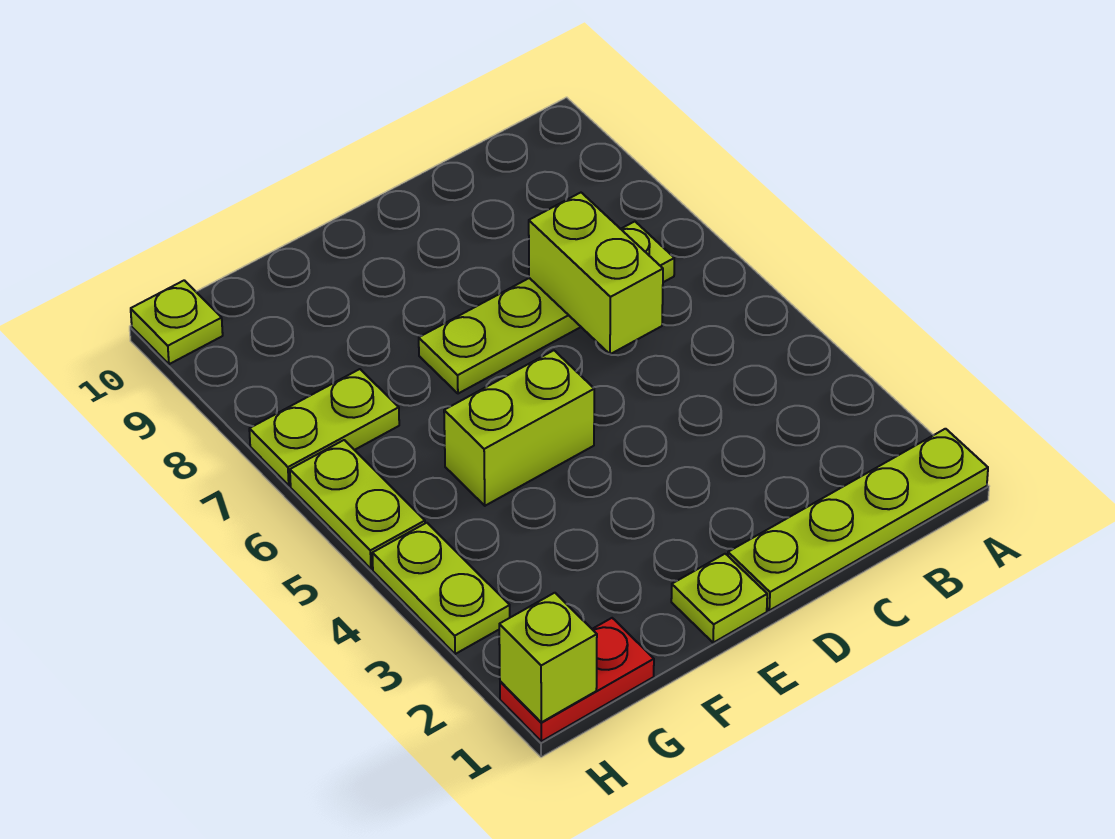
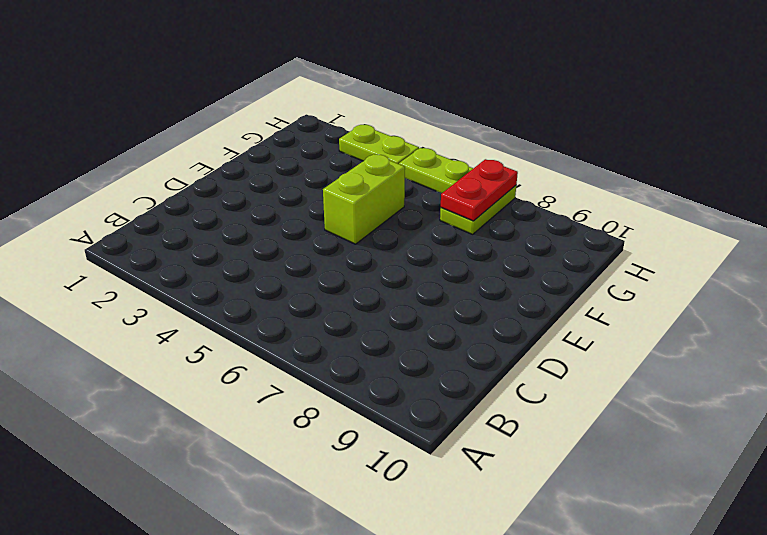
red plate G7:H7 level 2 -> red plate G1:H1 level 1
none -> lime plate A1:D1 level 1
none -> lime plate B7:E7 level 1

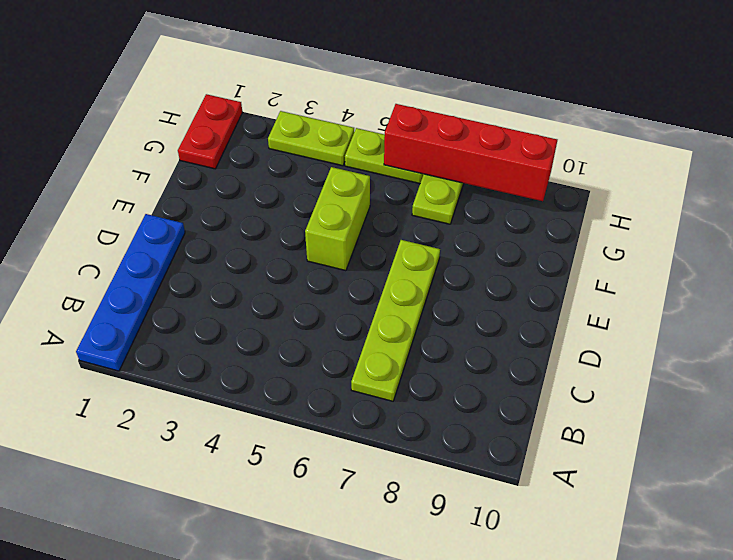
blue plate A1:D1 level 1 -> lime plate A1:D1 level 1
red brick H6:H9 level 2 -> none
none -> lime plate E1 level 1
none -> lime plate H10 level 1

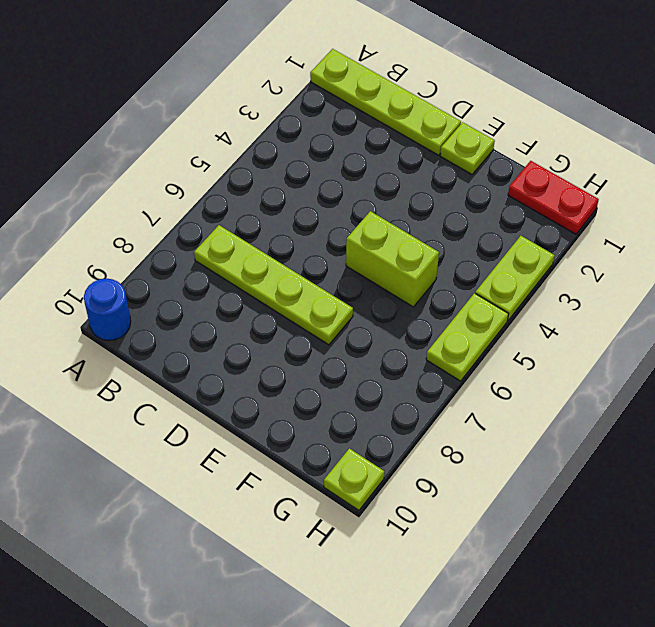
blue round brick A10 level 1 -> none
none -> lime plate G7:H7 level 1
none -> lime brick C6:C7 level 2

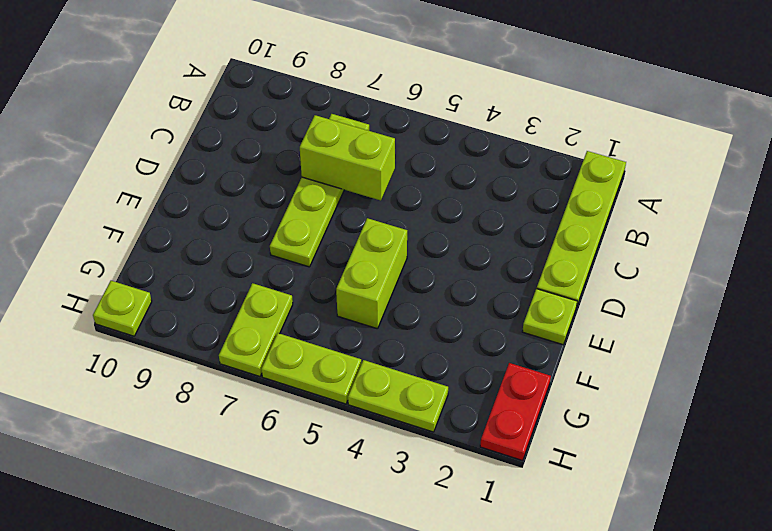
none -> lime brick H1 level 2

